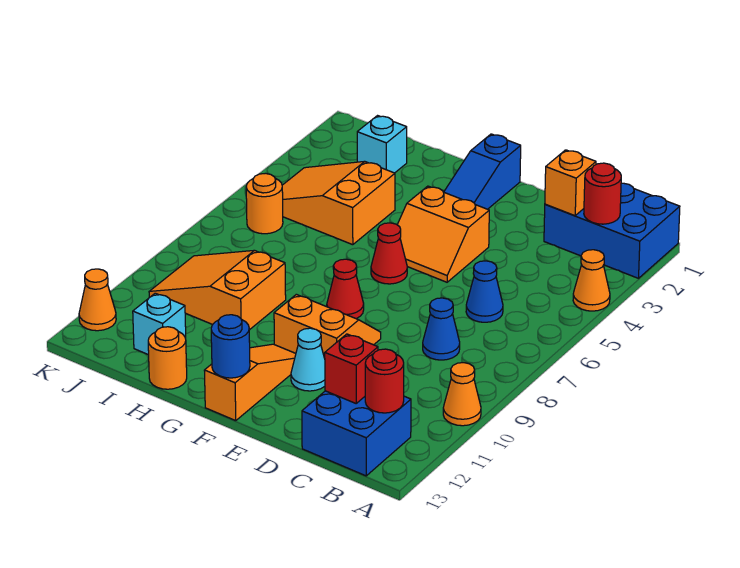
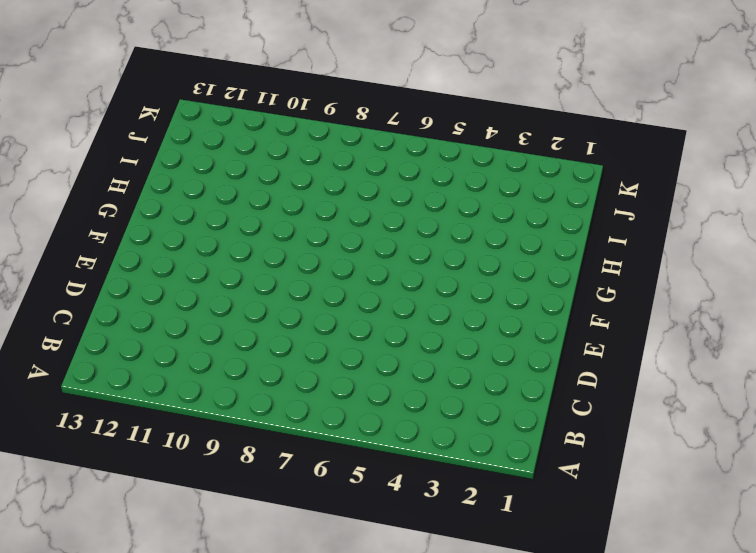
none -> blue brick A1:C2 level 1
none -> orange cone A4 level 1
none -> orange cone A10 level 1

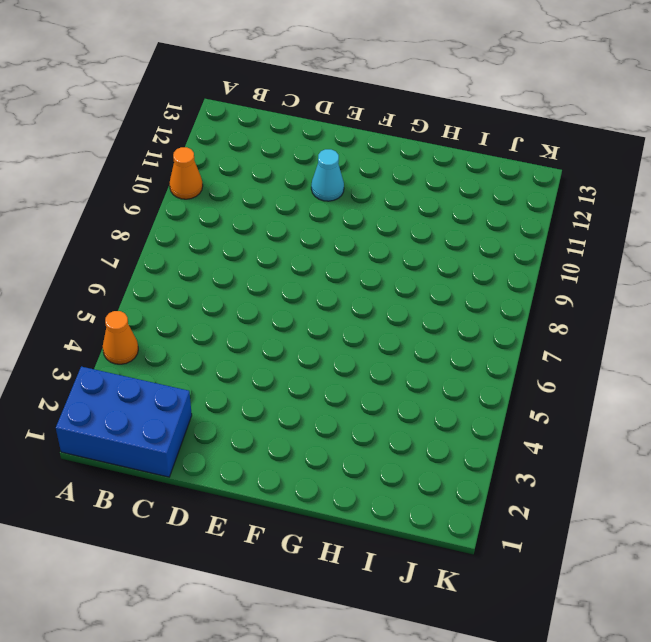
none -> blue brick B12:C13 level 1
none -> blue cone C6 level 1
none -> blue cone C8 level 1

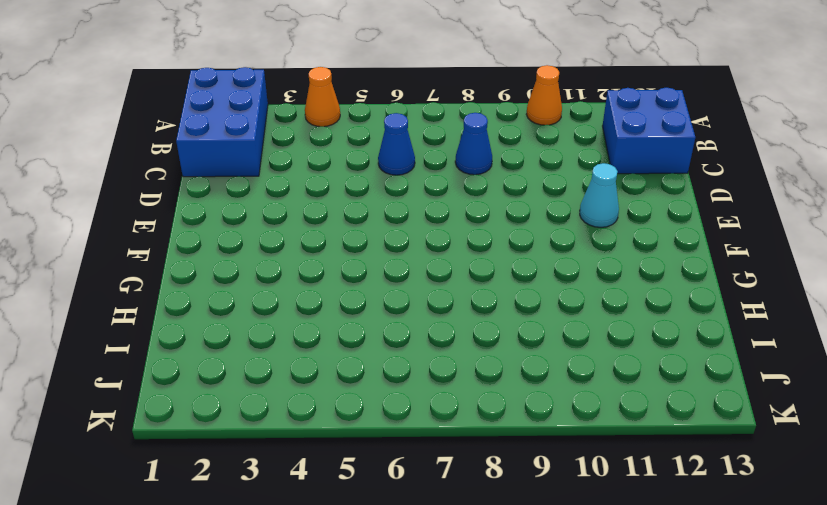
none -> orange slope E4:F5 level 1 top 4
none -> orange slope E9:F10 level 1 top 10
none -> blue slope F1:F3 level 1 top 1

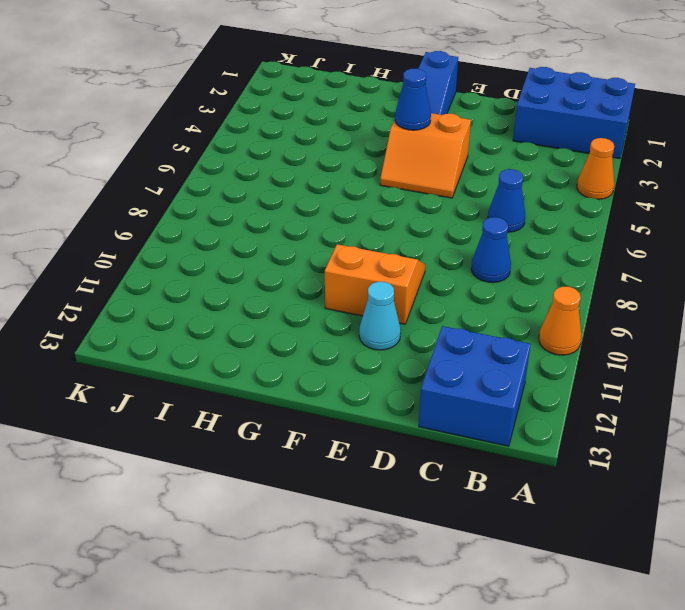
blue cone F4 level 2 -> none
none -> red cone F6 level 1
none -> red cone F8 level 1
none -> orange slope F11:F13 level 1 top 13

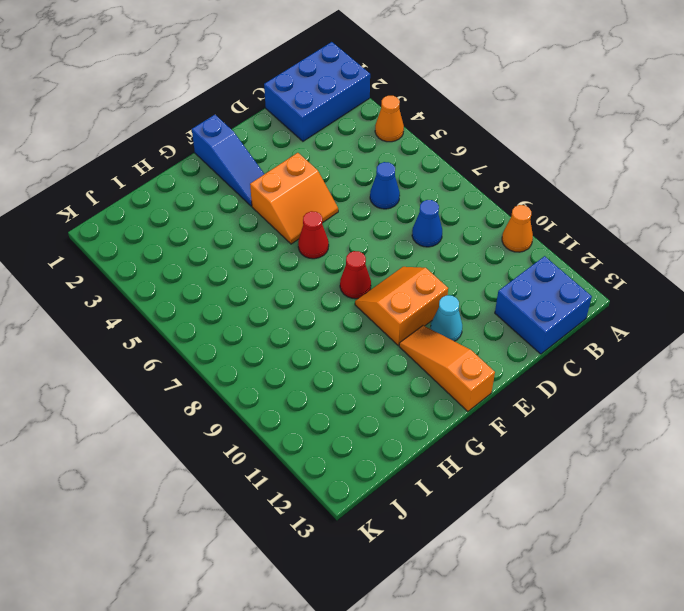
none -> orange slope H4:J5 level 1 top H
none -> orange slope H9:J10 level 1 top H
none -> orange round brick H13 level 1

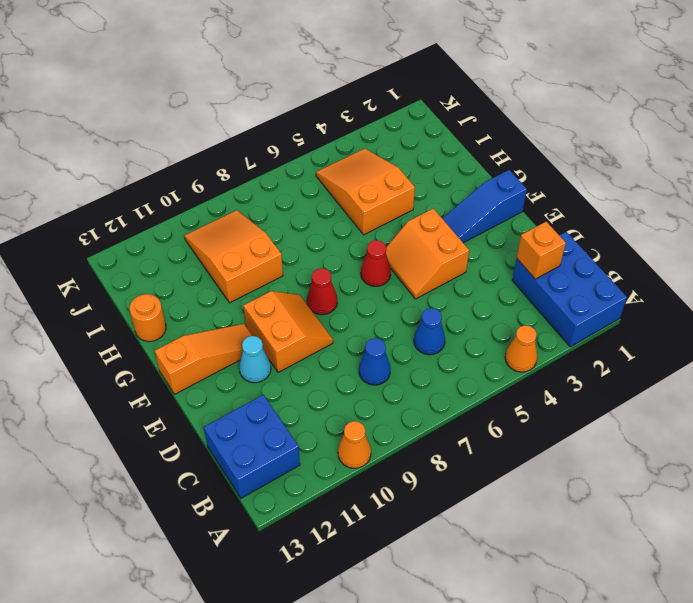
none -> cyan brick I2 level 1
none -> cyan brick I12 level 1
none -> orange round brick J6 level 1

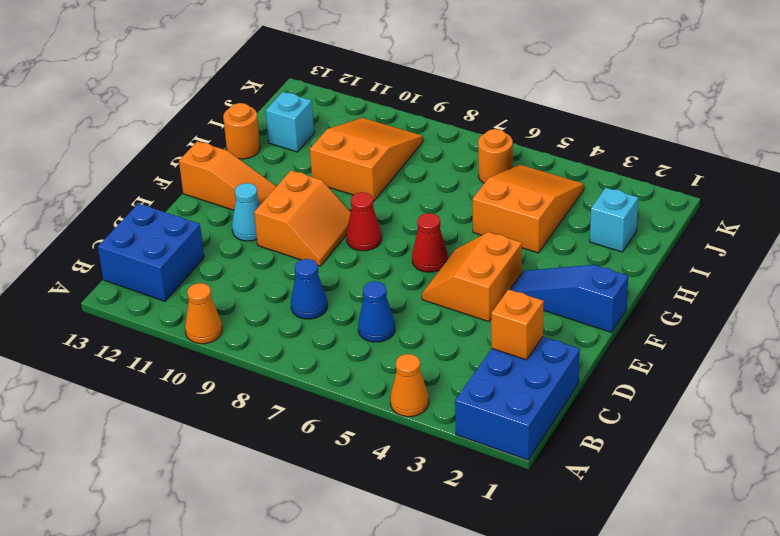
none -> orange cone K12 level 1
none -> red round brick B2 level 2
none -> red round brick B12 level 2

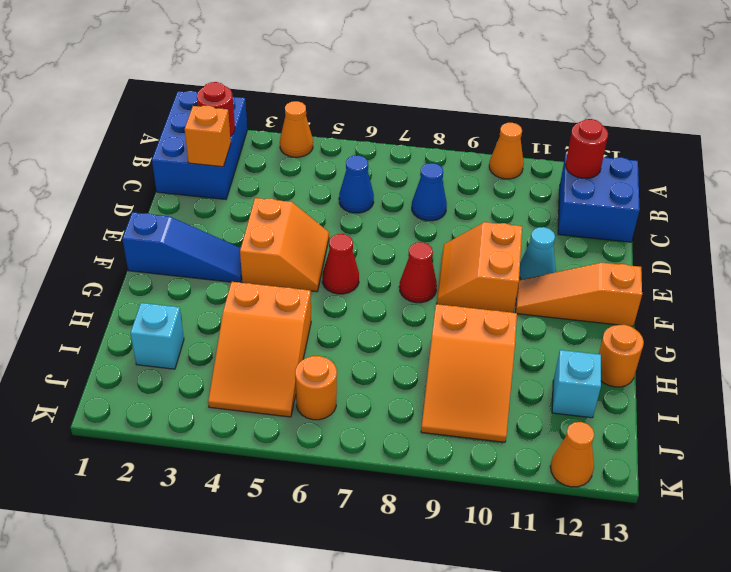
none -> red brick C12 level 2
none -> blue round brick F13 level 2

